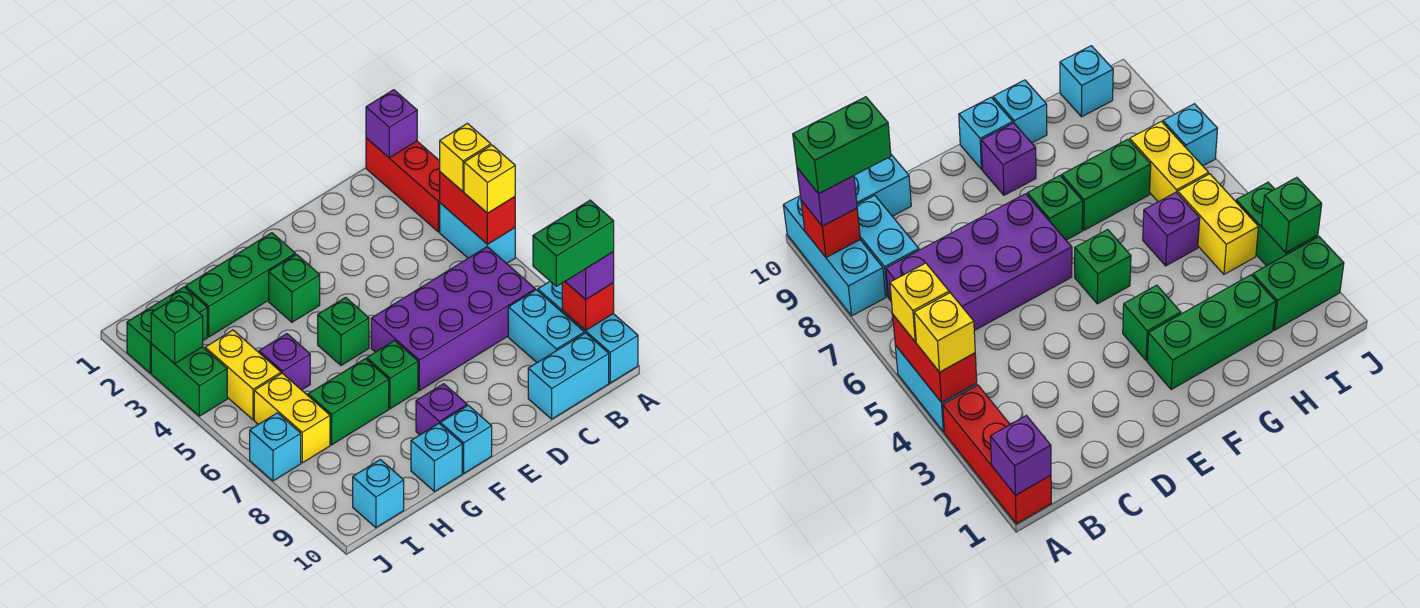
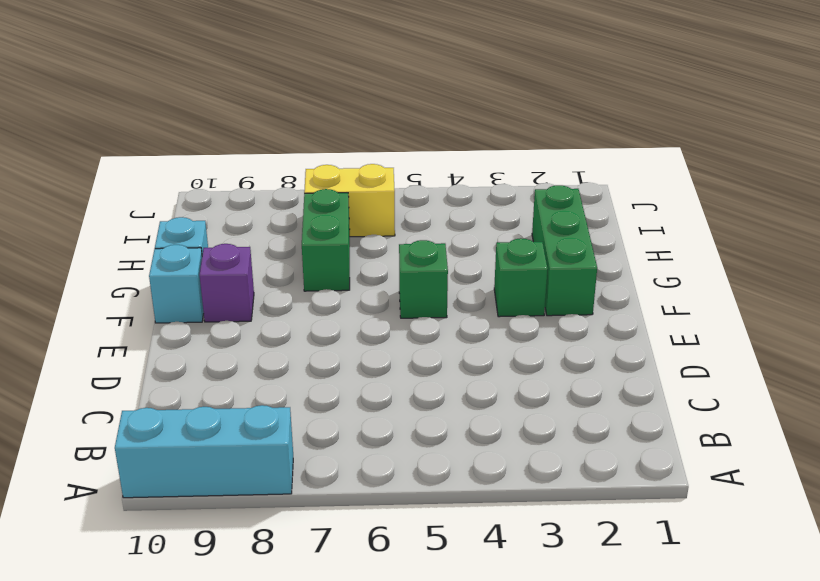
none -> red brick A1:A3 level 1
none -> cyan brick A4:A5 level 1
none -> purple brick B6:E7 level 1

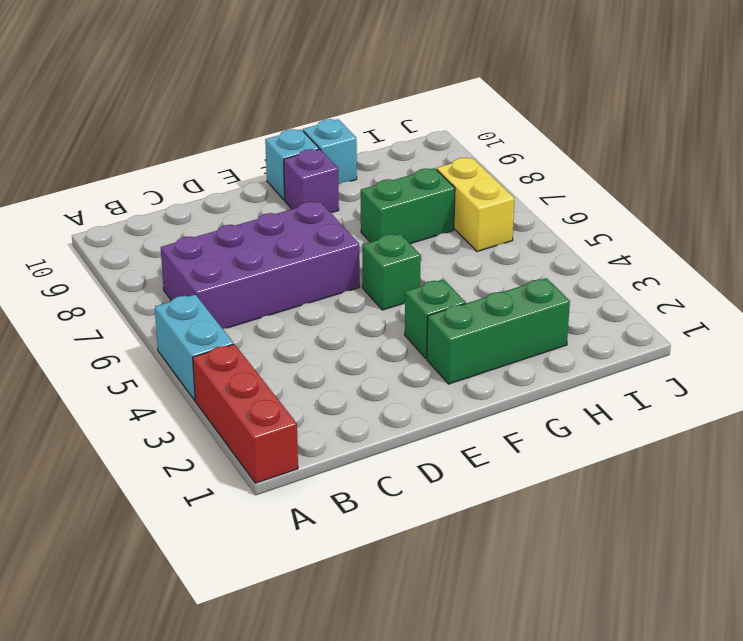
none -> cyan brick A8:A10 level 1
none -> cyan brick B8:B9 level 1
none -> cyan brick B10:C10 level 1

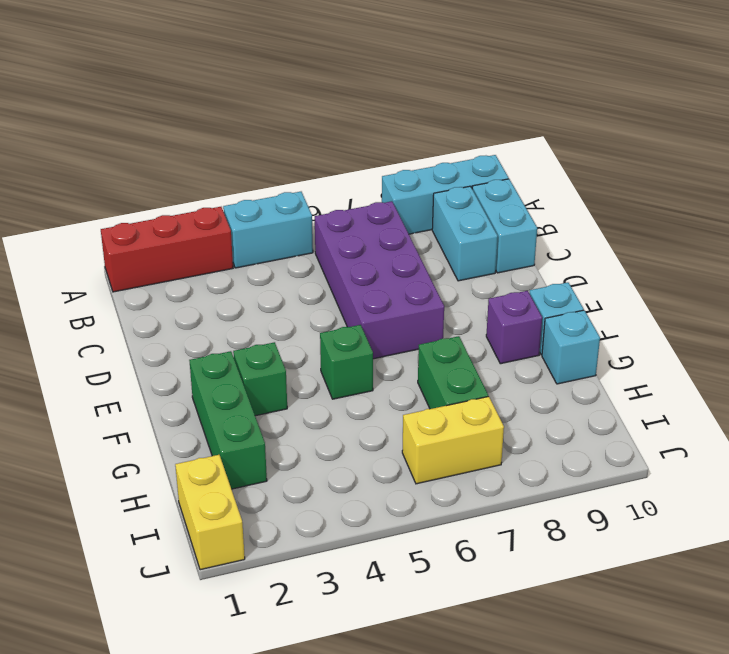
cyan brick B9:C9 level 1 -> cyan brick B8:B9 level 1
yellow brick I1:J1 level 1 -> yellow brick I4:I5 level 1
none -> green brick F7 level 1
none -> purple brick H5 level 1
none -> green brick I2:J2 level 1

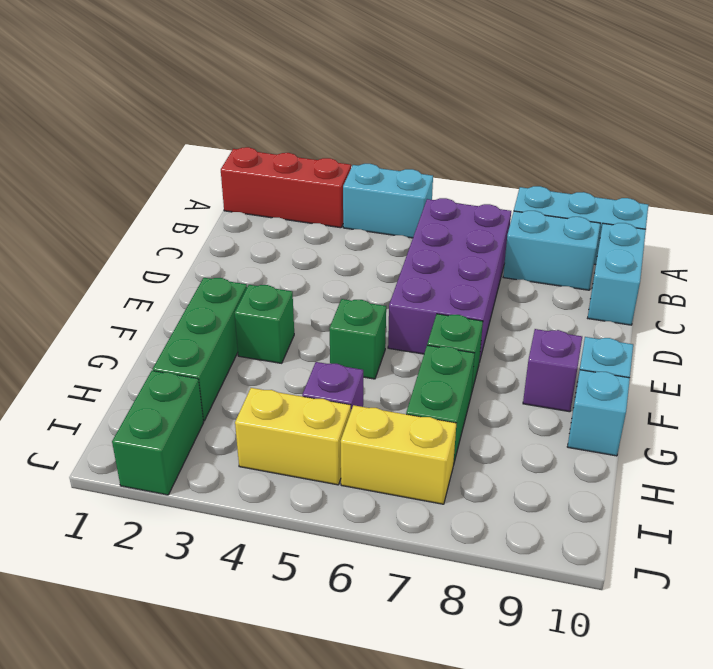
none -> cyan brick I10 level 1
none -> green brick J3:J4 level 1
none -> cyan brick J7 level 1

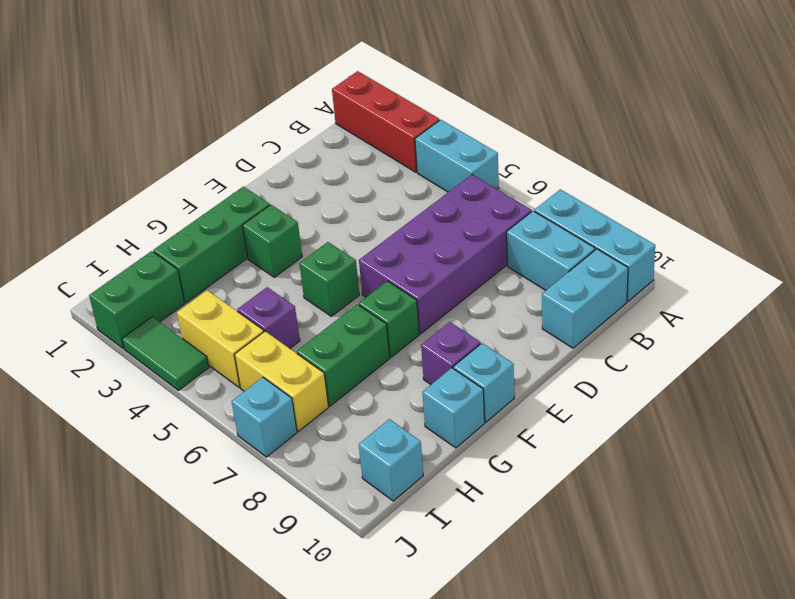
green tile J3:J4 level 1 -> green brick J3:J4 level 1
none -> purple brick A1 level 2
none -> red brick A4:A5 level 2
none -> red brick A9 level 2

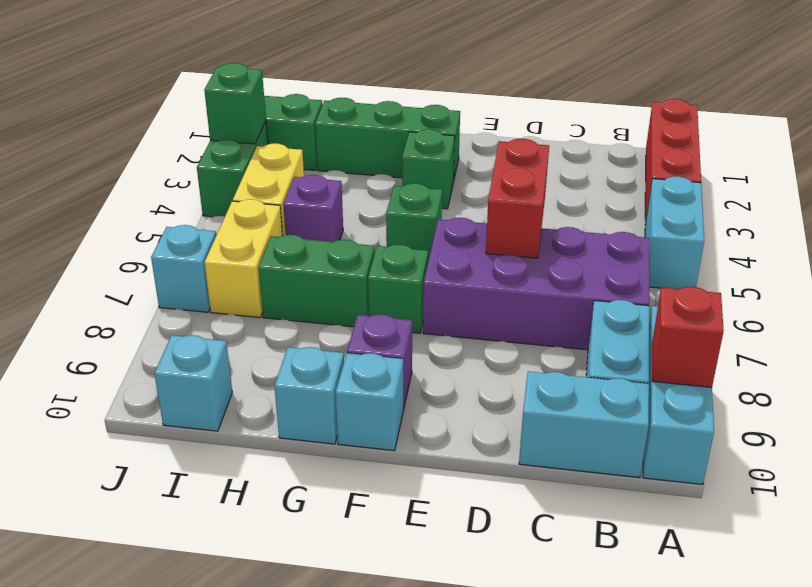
red brick D5:D6 level 2 -> red brick A4:A5 level 2
none -> purple brick A1 level 2
none -> yellow brick A4 level 3
none -> yellow brick A5 level 3

